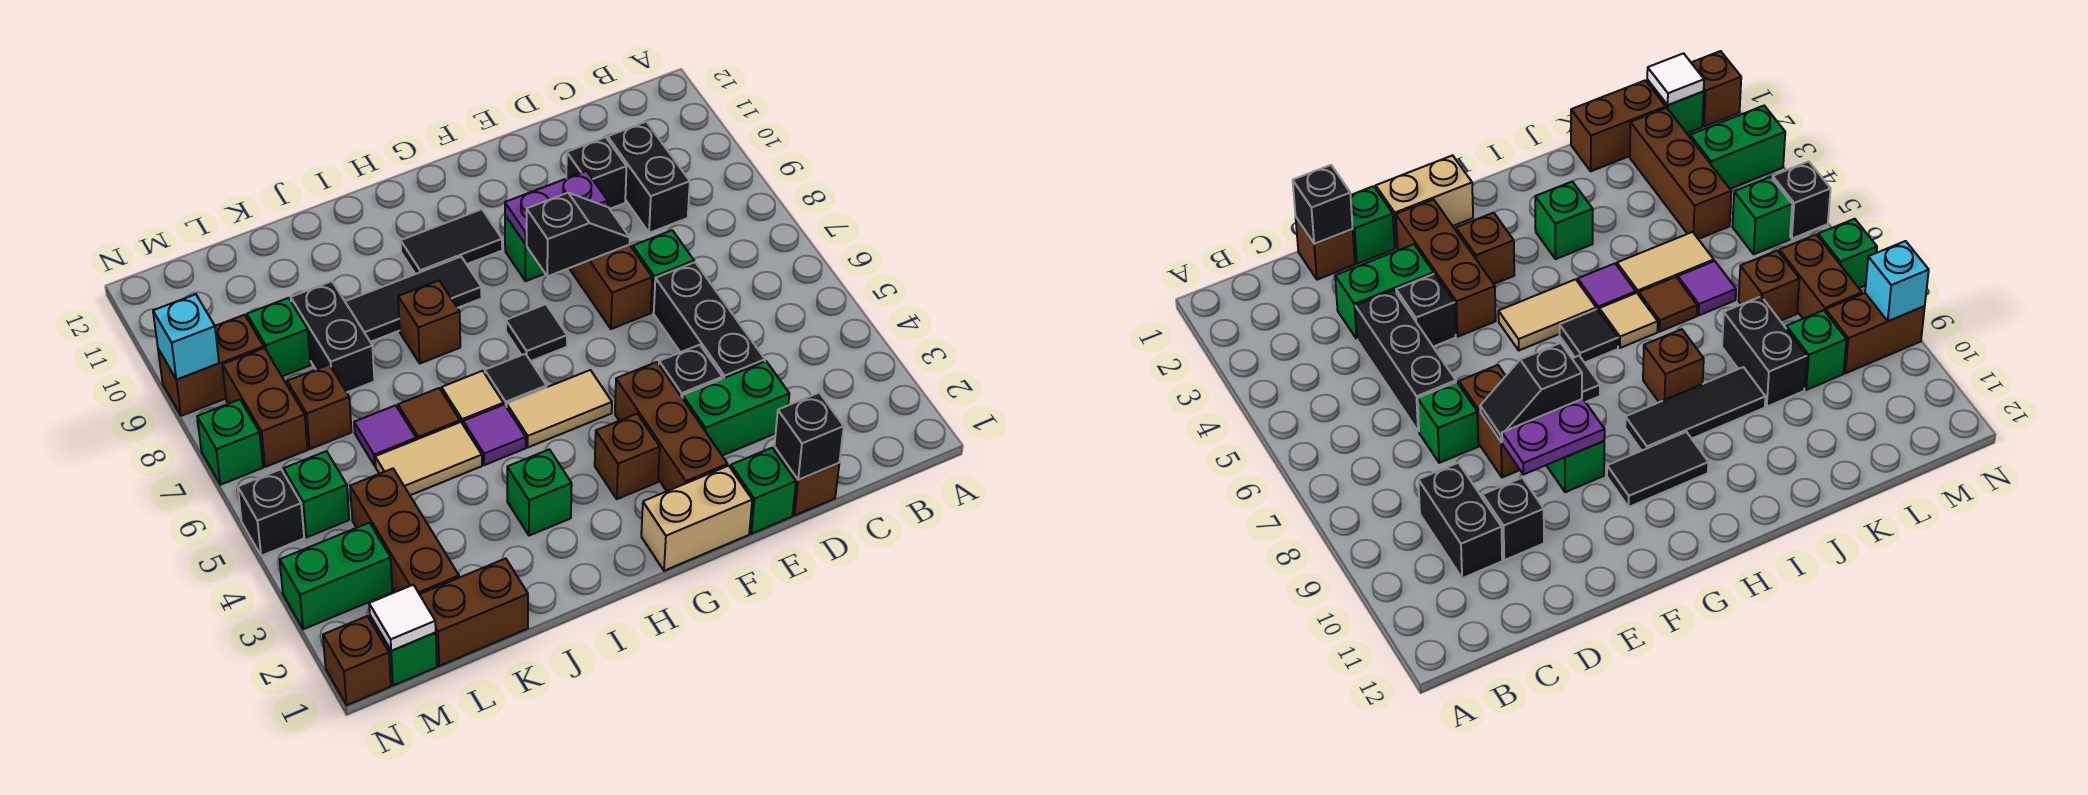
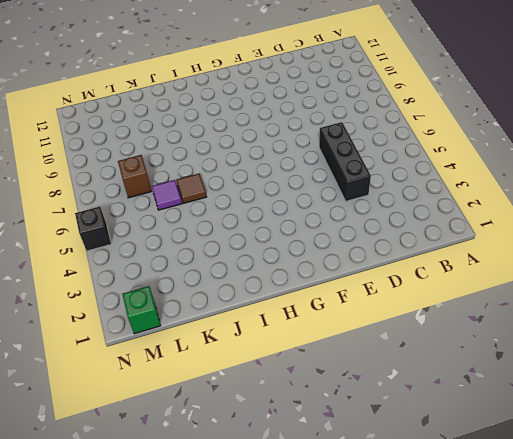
none -> black brick C9:C10 level 1
none -> brown brick D1 level 1
none -> green brick D3:E3 level 1
none -> green brick D7 level 1

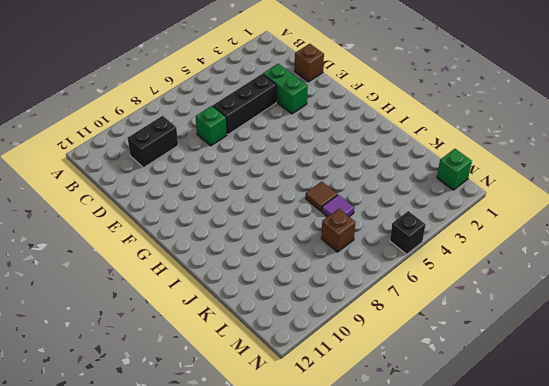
none -> black brick D10 level 1
none -> green brick E1 level 1
none -> black brick E4 level 1
none -> brown brick E7:E8 level 1

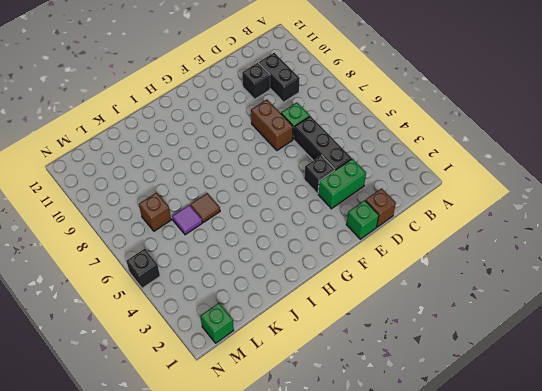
none -> tan brick F1:G1 level 1
none -> brown brick F2:F4 level 1
none -> green brick F9 level 1
none -> brown brick G3 level 1

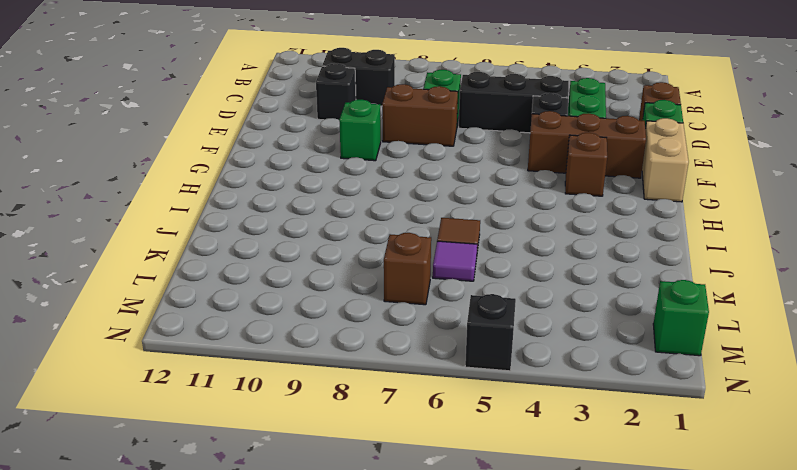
none -> tan tile G5:H5 level 1
none -> black tile G7 level 1
none -> black tile G10:H10 level 1
none -> black tile H6 level 1

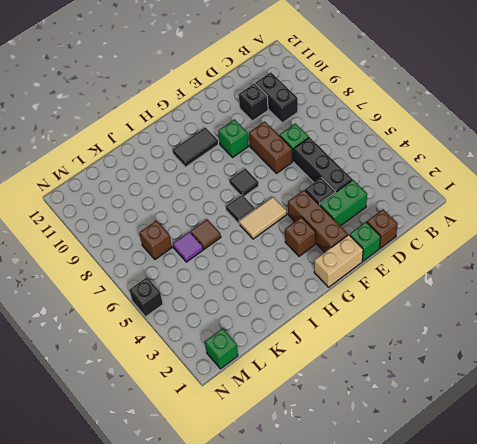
none -> black tile H9:J9 level 1
none -> green brick I3 level 1
none -> purple tile I5 level 1
none -> tan tile I6 level 1

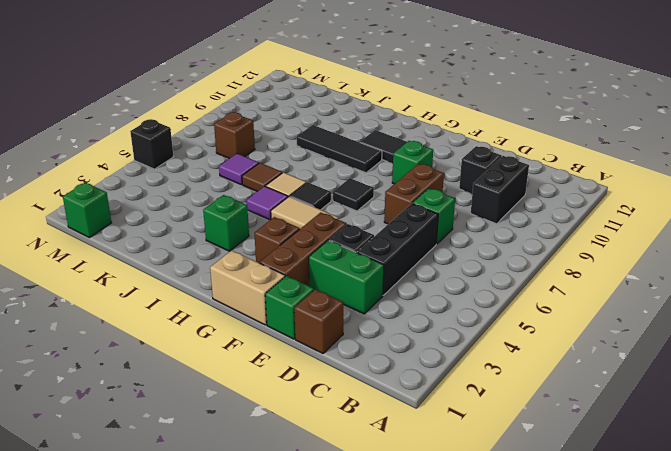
none -> brown brick I8 level 1
none -> tan tile J5:K5 level 1
none -> brown brick K1:L1 level 1
none -> black brick K8:K9 level 1

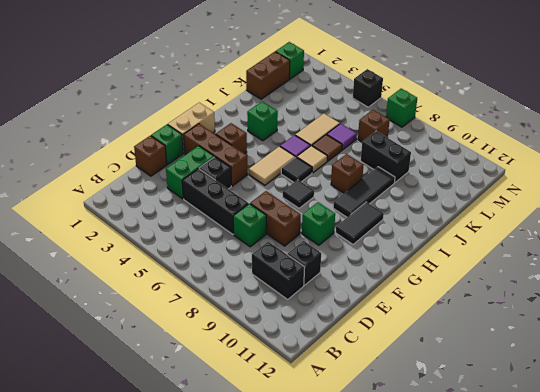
none -> brown brick L2:L4 level 1
none -> green brick L9 level 1
none -> green brick M3:N3 level 1
none -> green brick M5 level 1

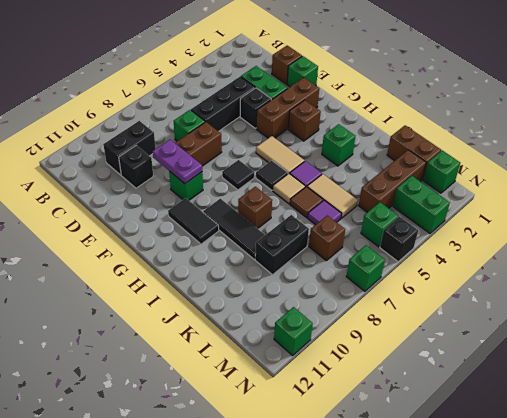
green brick N11 level 1 -> green brick L9 level 1
none -> tan brick F1:G1 level 1
none -> brown brick M7:M8 level 1
none -> brown brick M9:N9 level 1
none -> brown brick N1 level 1

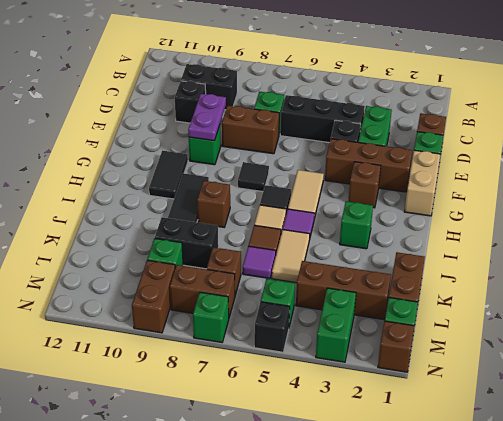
none -> black brick D1 level 2
none -> black slope E8:F8 level 2 top F
none -> white tile M1 level 2
none -> cyan brick N9 level 2

